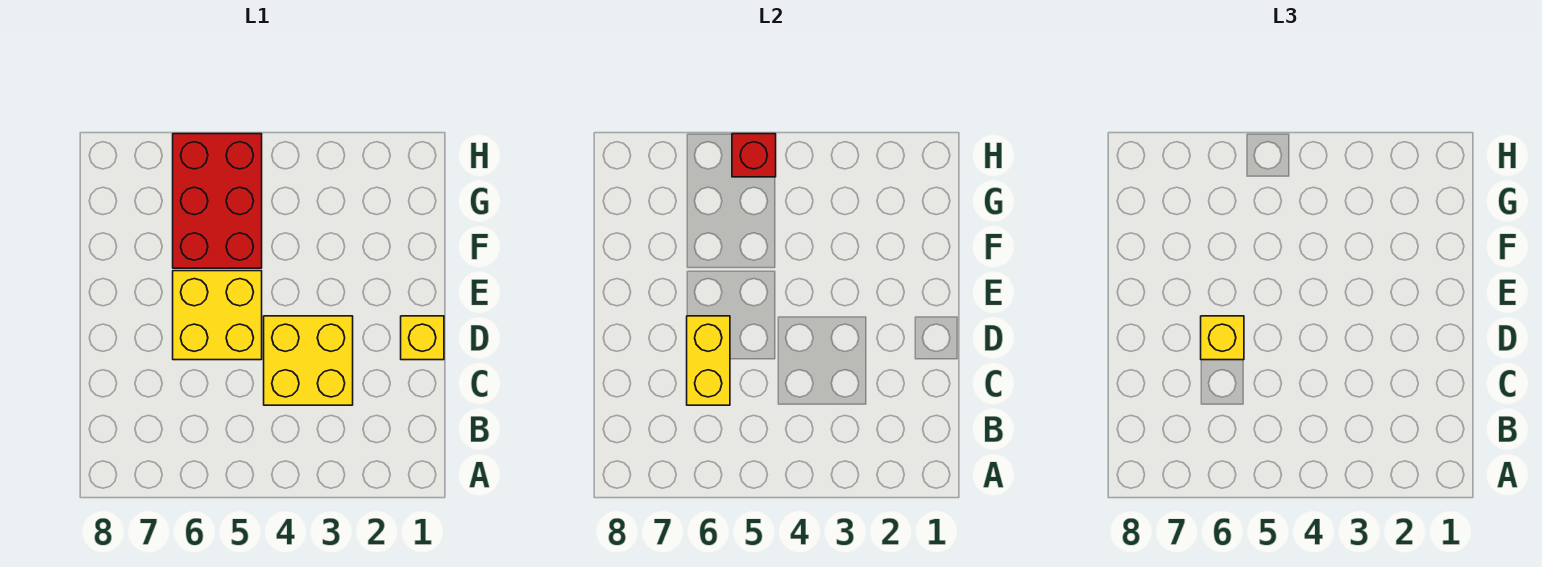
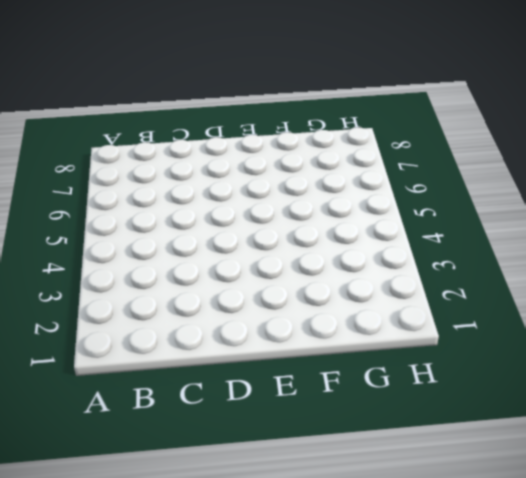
none -> yellow brick C3:D4 level 1
none -> yellow brick D1 level 1

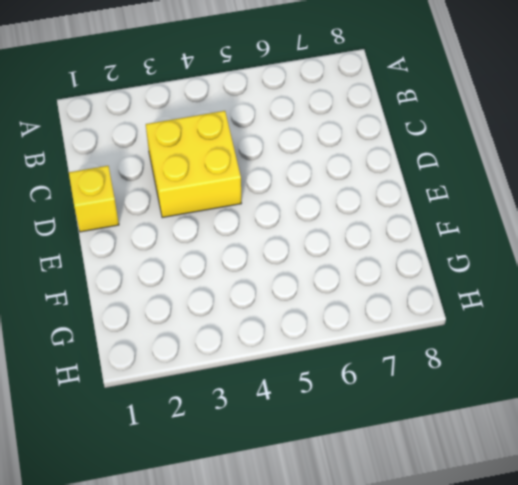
none -> yellow brick D5:E6 level 1
none -> red brick F5:H6 level 1

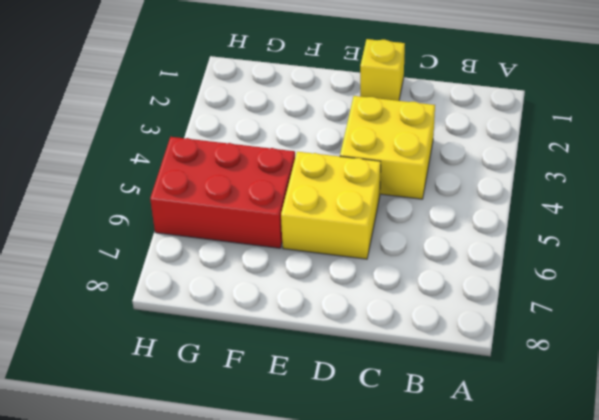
none -> yellow brick C6:D6 level 2
none -> red brick H5 level 2

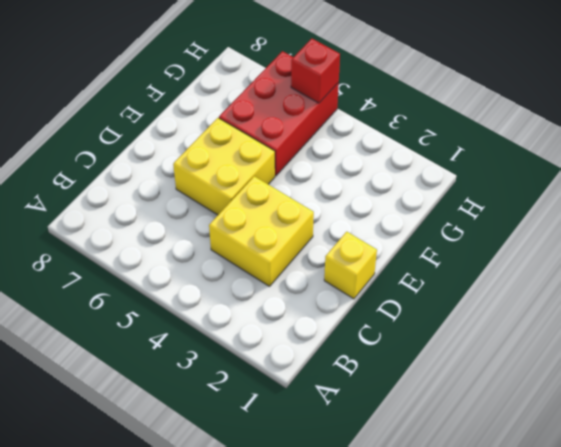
none -> yellow brick C6:D6 level 2
none -> yellow brick D6 level 3

